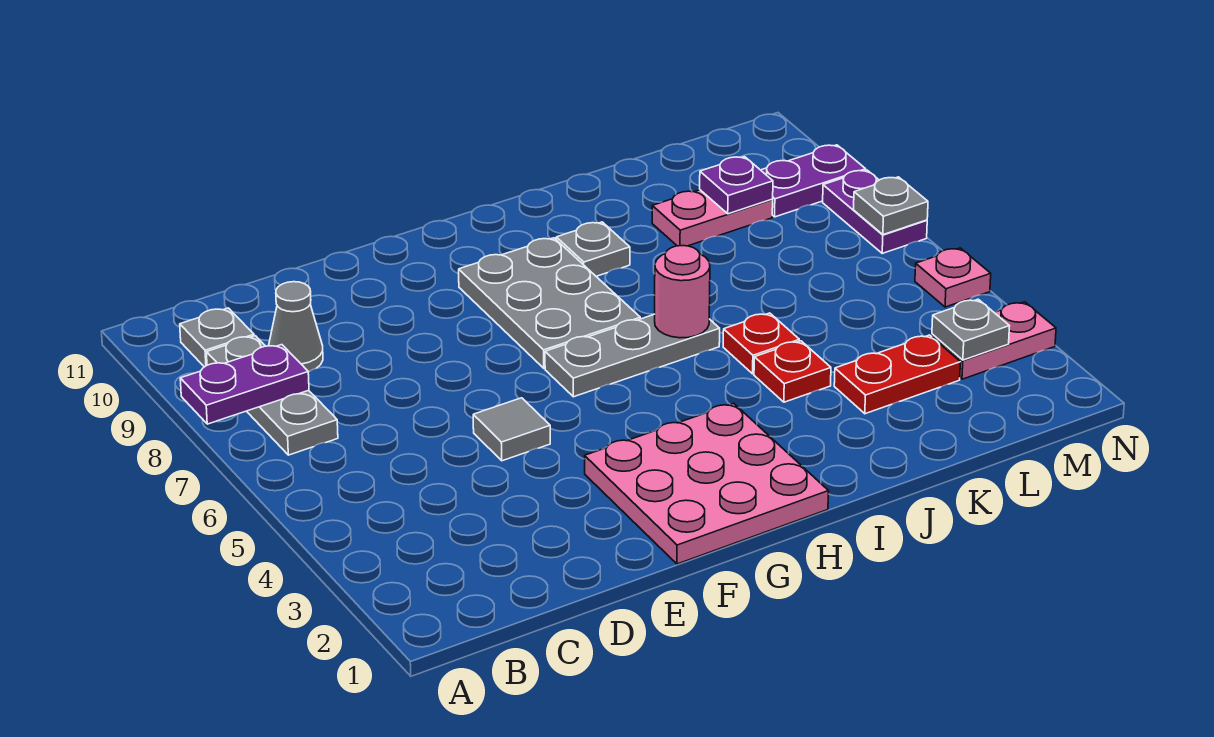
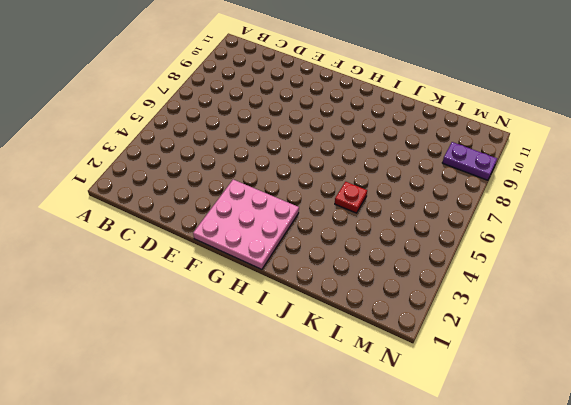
none -> grey plate B7:B9 level 1
none -> grey plate B10 level 1
none -> grey cone C9 level 1

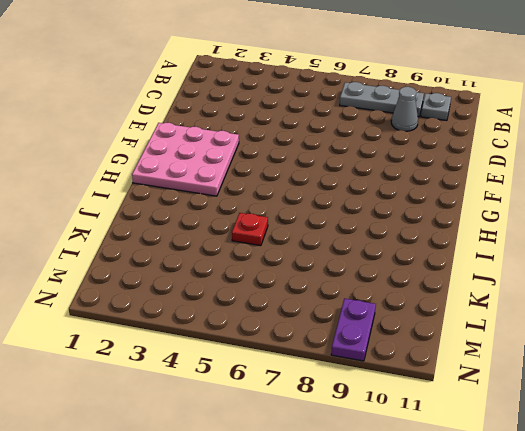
none -> grey tile E5 level 1
none -> grey plate G6:I6 level 1
none -> grey plate G7:H9 level 1

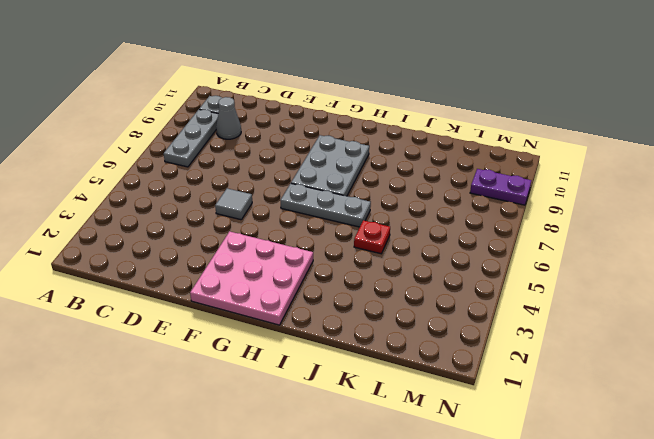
none -> grey plate I9 level 1
none -> red plate J4 level 1
none -> red plate K3:L3 level 1

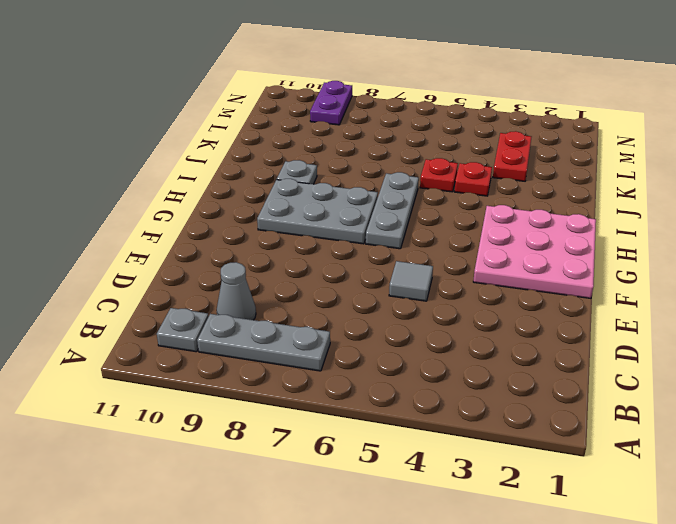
none -> pink plate K9:L9 level 1
none -> pink plate M3:N3 level 1
none -> pink plate N5 level 1

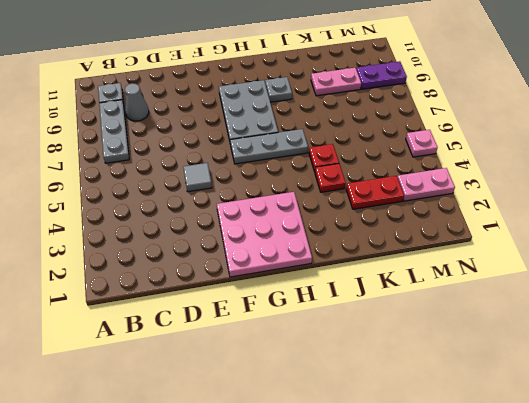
none -> purple plate N7:N8 level 1
none -> purple plate A8:B8 level 2
none -> pink round brick I6 level 2

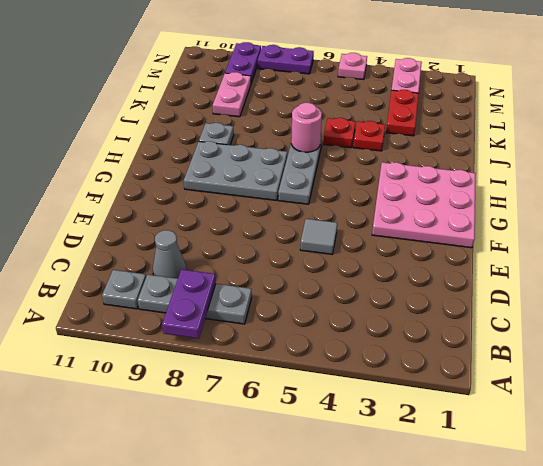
none -> purple plate L9 level 2
none -> grey plate M3 level 2
none -> grey plate N7 level 2

